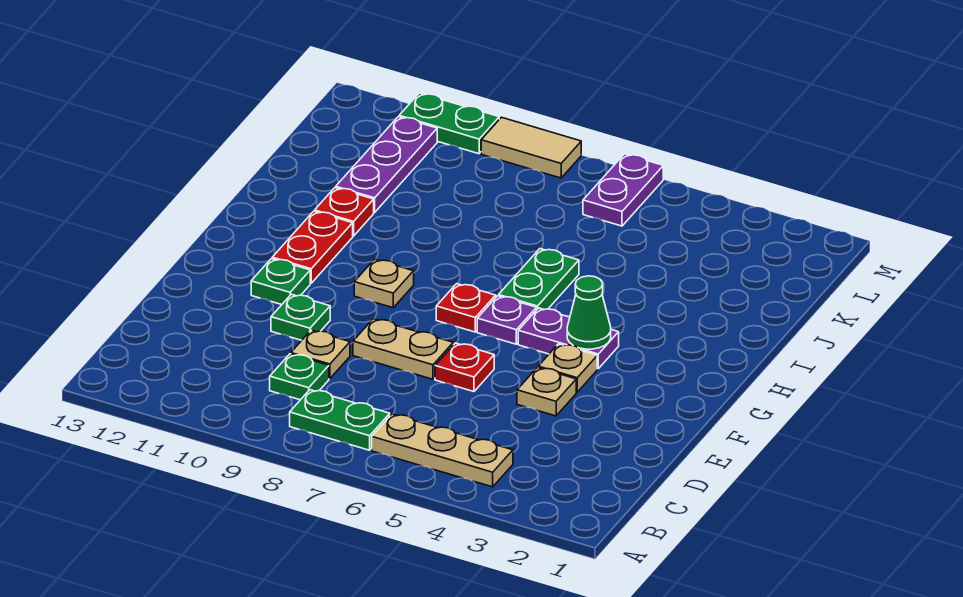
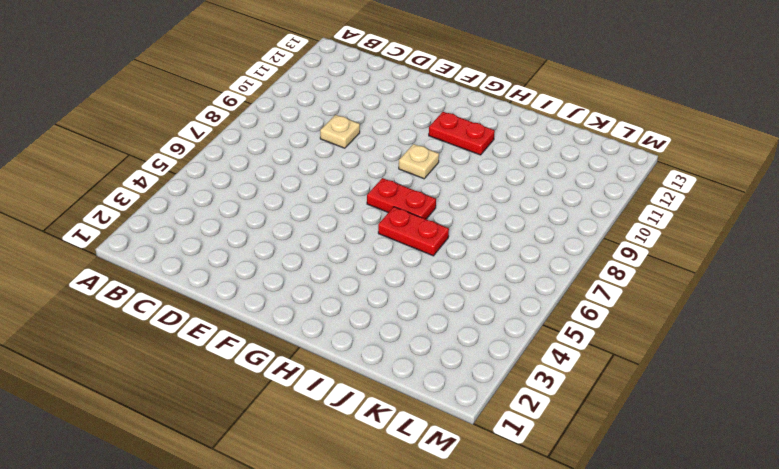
red plate G7:H7 level 1 -> red plate G7 level 1
red plate H6:I6 level 1 -> green plate H6:I6 level 1
none -> tan plate B4:B6 level 1
none -> green plate B7:B8 level 1
none -> green plate C9 level 1

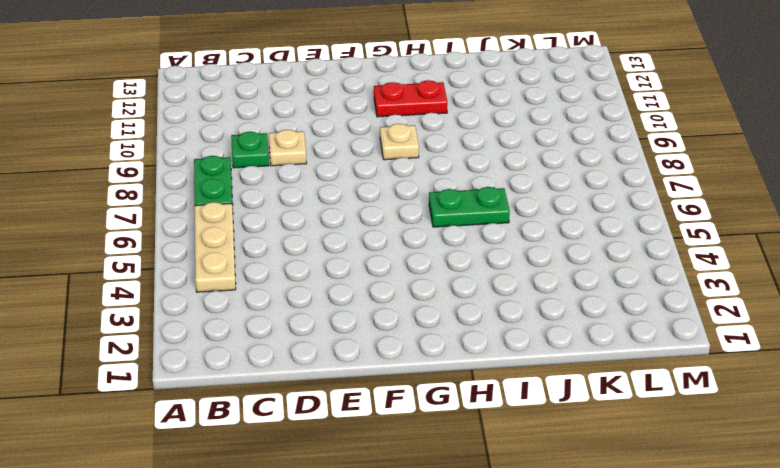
none -> tan plate E4 level 1
none -> red plate E6 level 1
none -> tan plate E7:E8 level 1

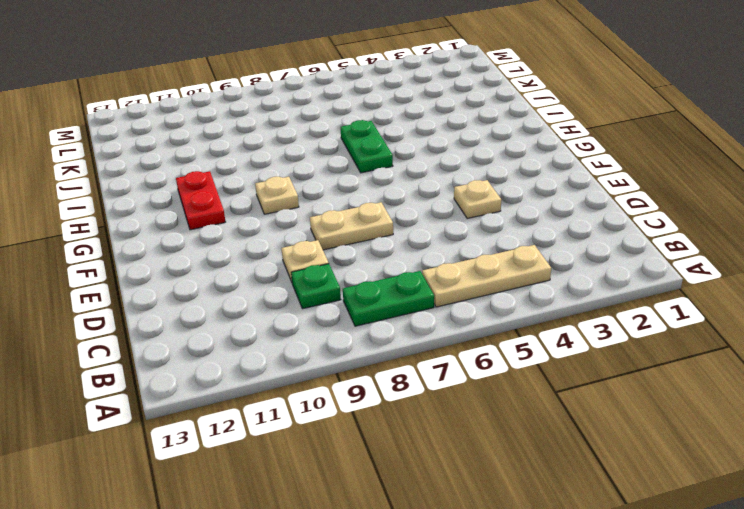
none -> red plate E6 level 1
none -> green plate E10 level 1
none -> tan plate F4 level 1

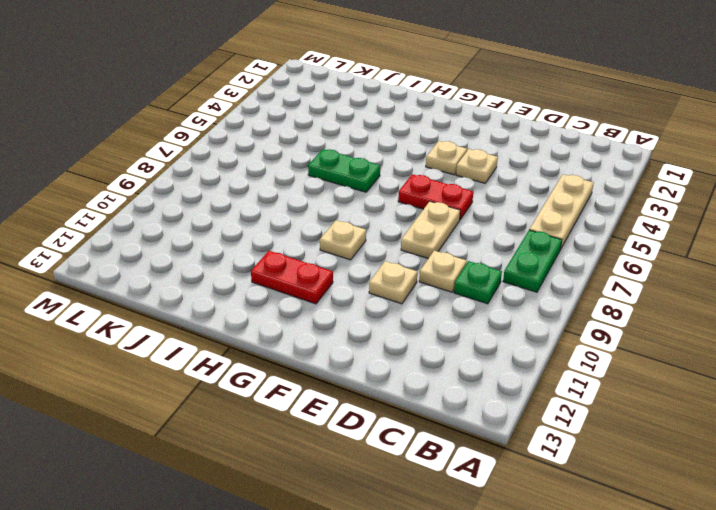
red plate E6:F6 level 1 -> red plate E6 level 1
tan plate E10 level 1 -> green plate E10 level 1
none -> green plate F11 level 1
none -> purple plate G4:G5 level 1
none -> purple plate G6 level 1

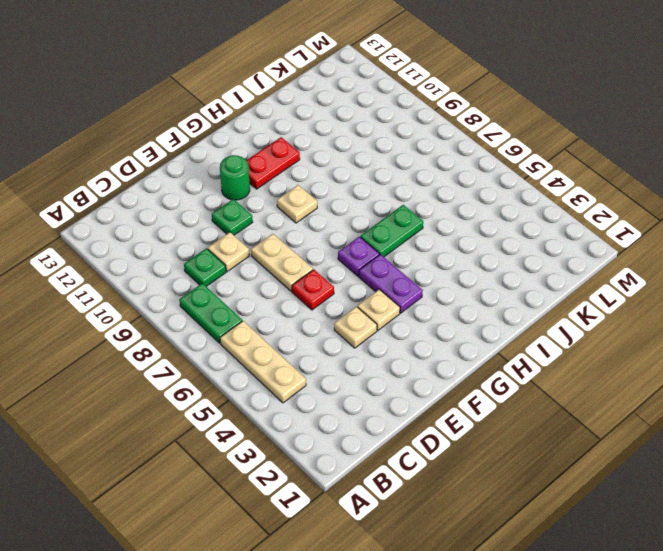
green round brick F11 level 1 -> green plate F11 level 1
none -> red plate G7 level 1
none -> red plate I11 level 1
none -> purple plate J11:L11 level 1

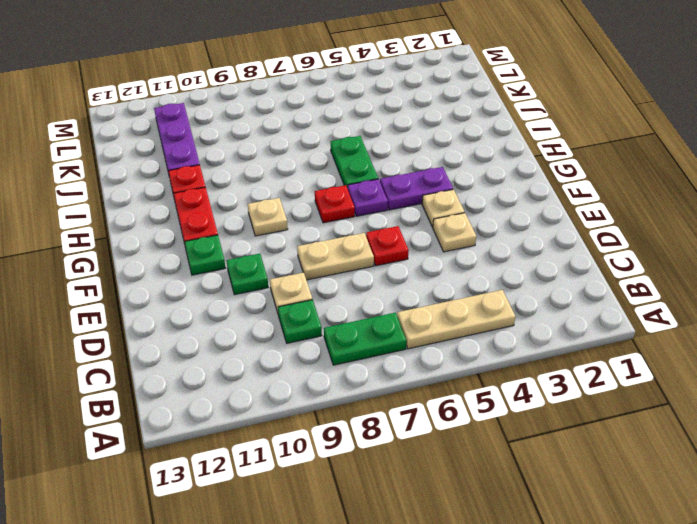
none -> purple plate L6:M6 level 1
none -> tan tile M8:M9 level 1
none -> green plate M10:M11 level 1

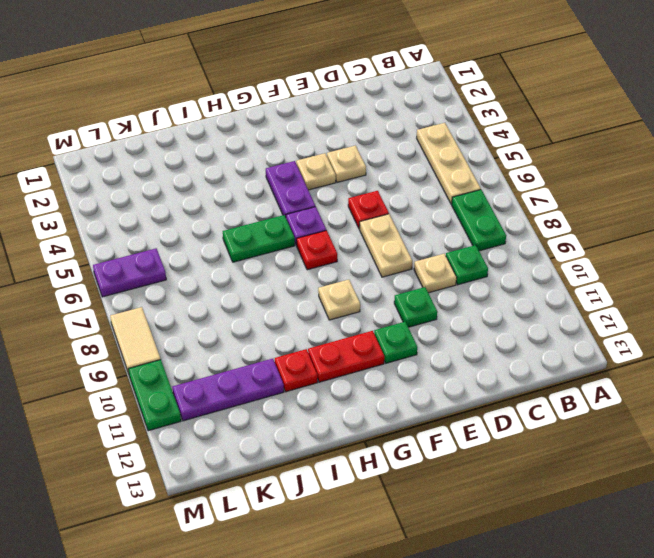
none -> green cone G4 level 2

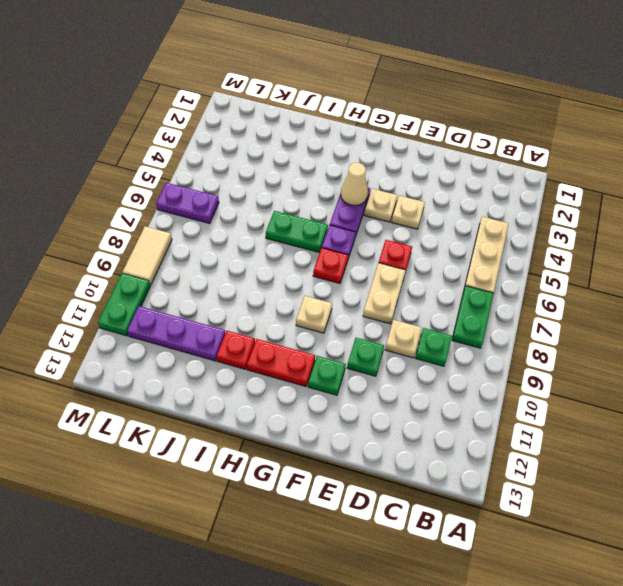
tan cone G4 level 2 -> green cone G4 level 2

